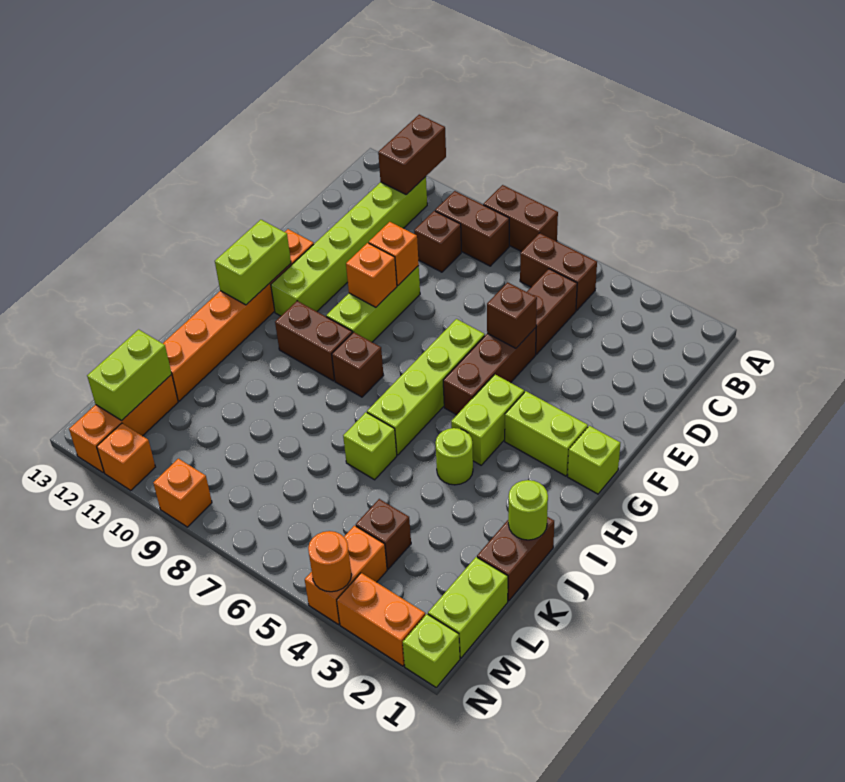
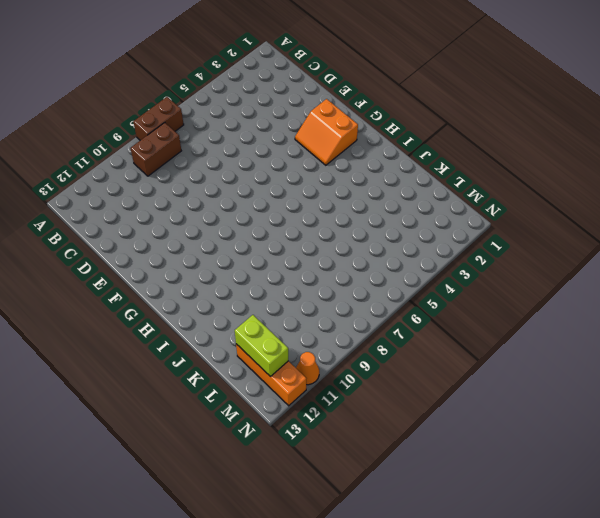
orange slope F2:G3 level 1 top 2 -> lime brick G2:G3 level 1
orange cone N11 level 1 -> orange brick N11 level 1
none -> brown brick B5:B6 level 1
none -> lime brick B11:G11 level 1
none -> brown brick C5:D5 level 1
none -> brown brick C9 level 1

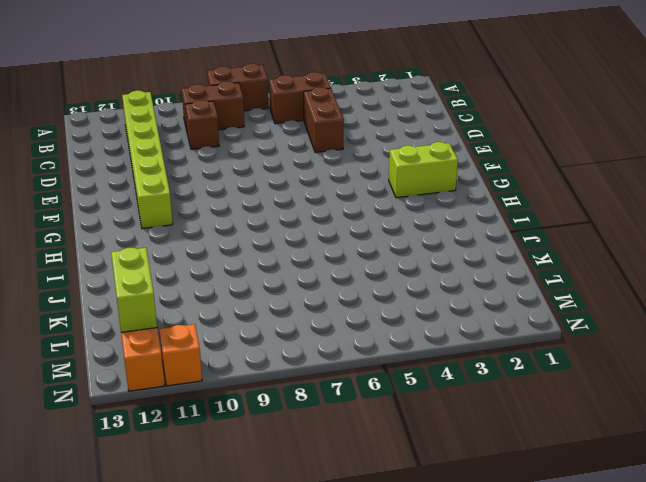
none -> brown brick E5:G5 level 1
none -> lime brick E9:G9 level 1
none -> lime brick F6:I6 level 1
none -> orange brick F12:K12 level 1

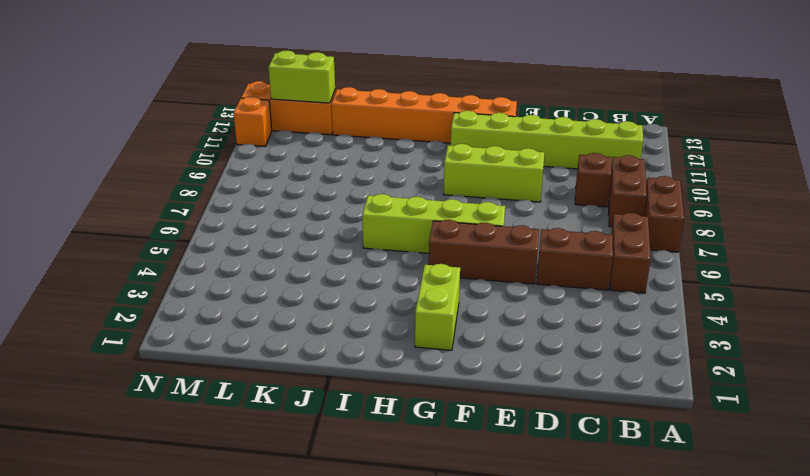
none -> lime brick G1 level 1
none -> lime brick G4:H4 level 1
none -> brown brick H8 level 1
none -> brown brick H9:H10 level 1

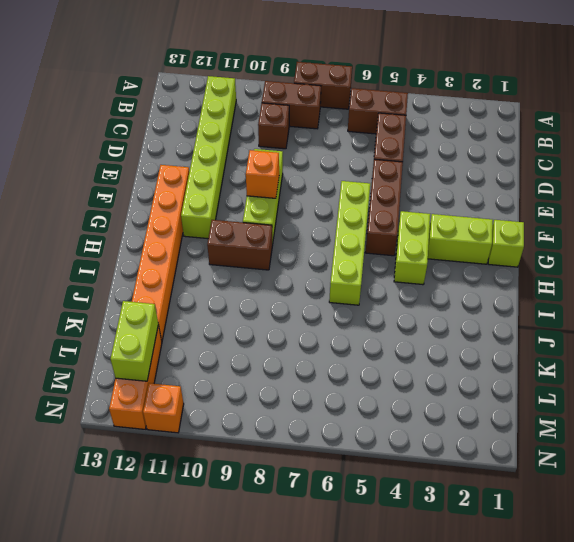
none -> brown brick H8 level 1
none -> lime round brick I4 level 1
none -> brown brick J1:K1 level 1
none -> lime brick J6 level 1

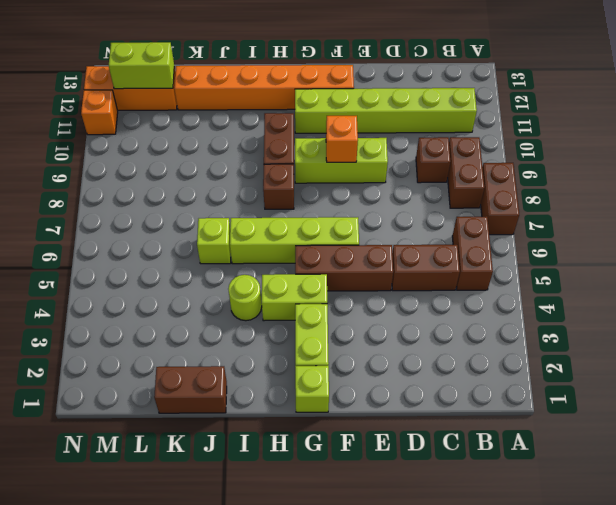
none -> lime brick L1:M1 level 1
none -> brown brick L4 level 1
none -> orange brick M4:N4 level 1
none -> lime brick N1 level 1

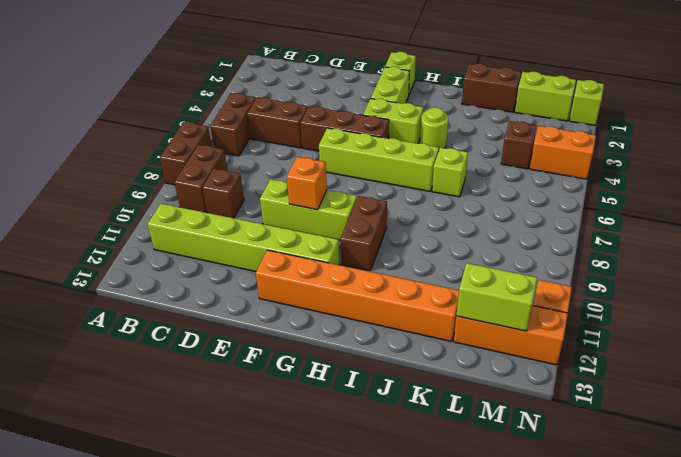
none -> brown brick H8 level 1
none -> orange brick N2:N3 level 1
none -> orange brick N9 level 1
none -> brown brick A11:B11 level 2

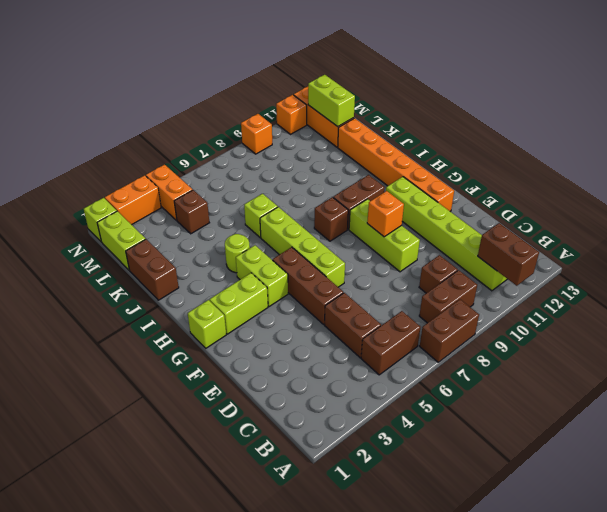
none -> brown brick E5 level 2
none -> orange brick E9 level 2
none -> lime brick G12:H12 level 2
none -> lime round brick J1 level 2

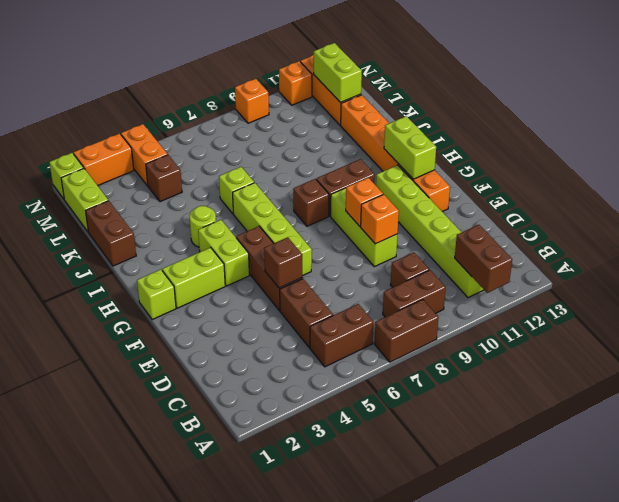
none -> lime round brick J1 level 2
none -> orange round brick N4 level 2

